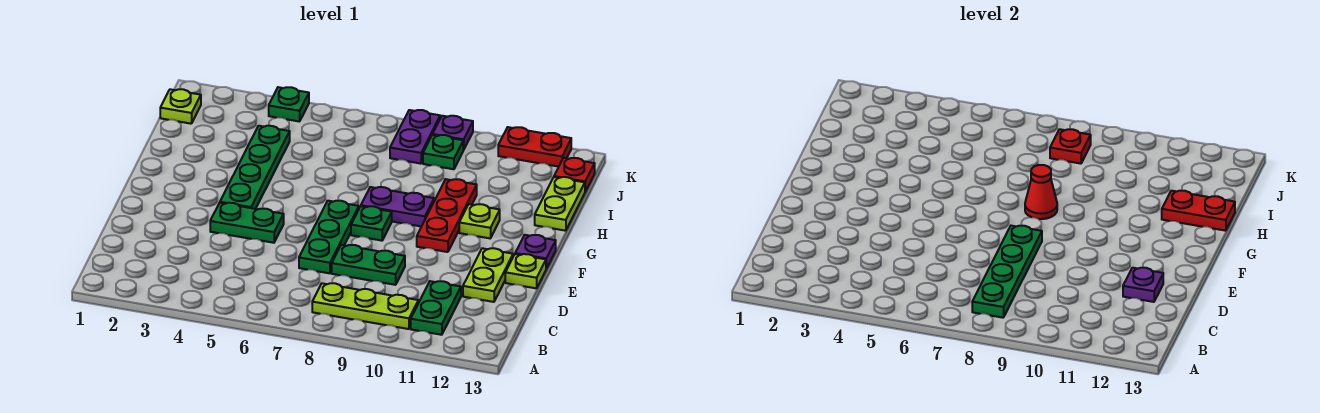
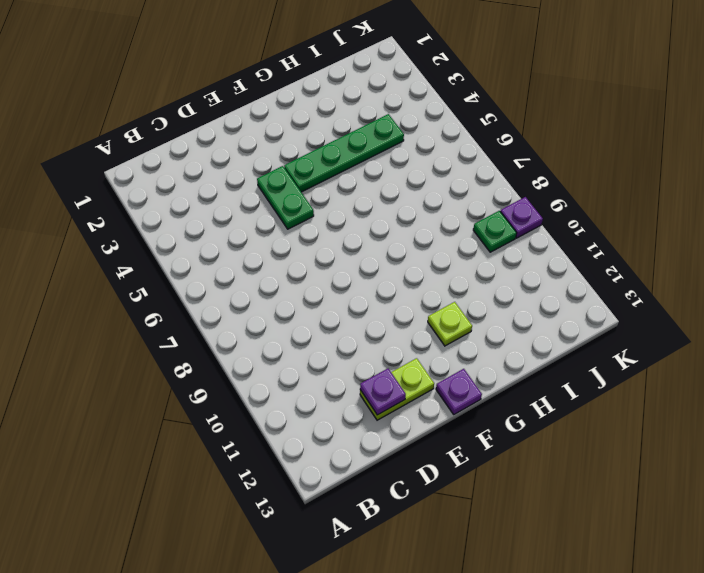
none -> lime plate B8:B10 level 1
none -> green plate B11:C11 level 1
none -> green plate D7:F7 level 1

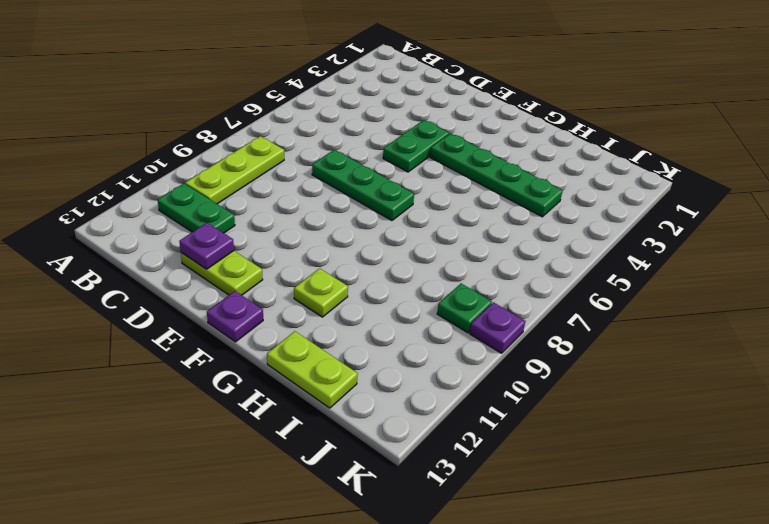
none -> green plate D8:D9 level 1
none -> lime plate E13 level 1
none -> green plate F8 level 1

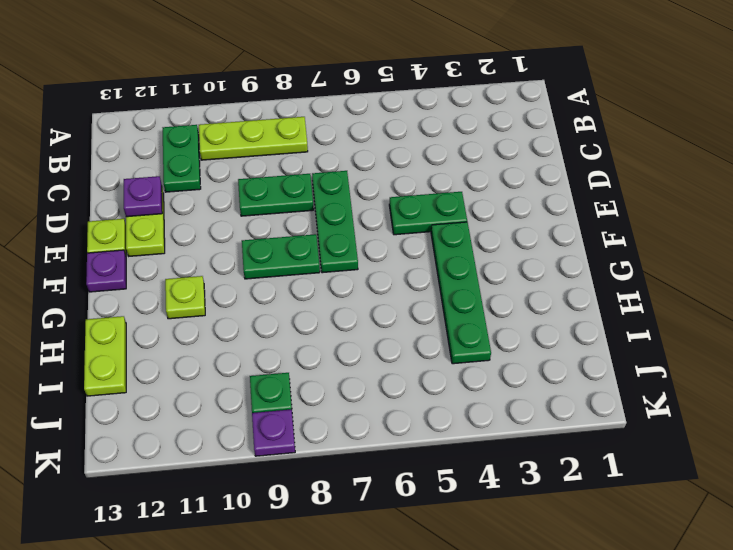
green plate F8:F9 level 1 -> green plate F8 level 1
none -> red plate F10:H10 level 1
none -> purple plate G8:G9 level 1
none -> lime plate J1 level 1

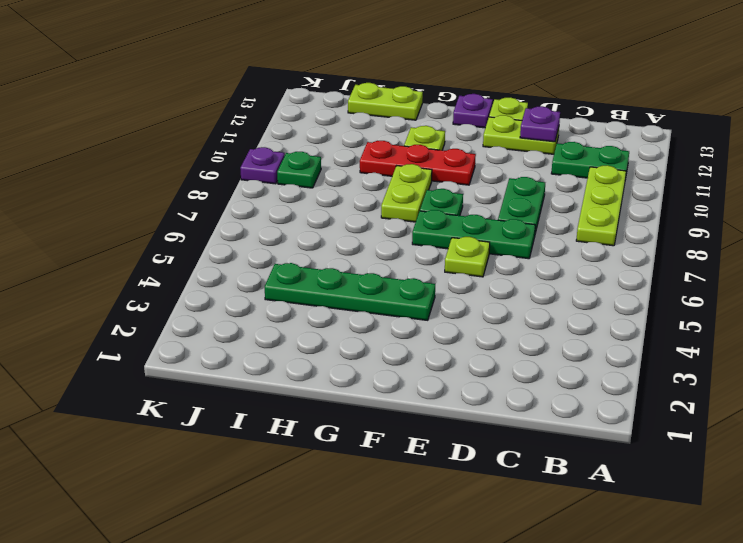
lime plate E6 level 1 -> lime plate J1 level 1
lime plate G8:G9 level 1 -> purple plate G8:G9 level 1
none -> green plate E4:E5 level 1
none -> purple plate J8:K8 level 1
none -> red plate J13 level 1

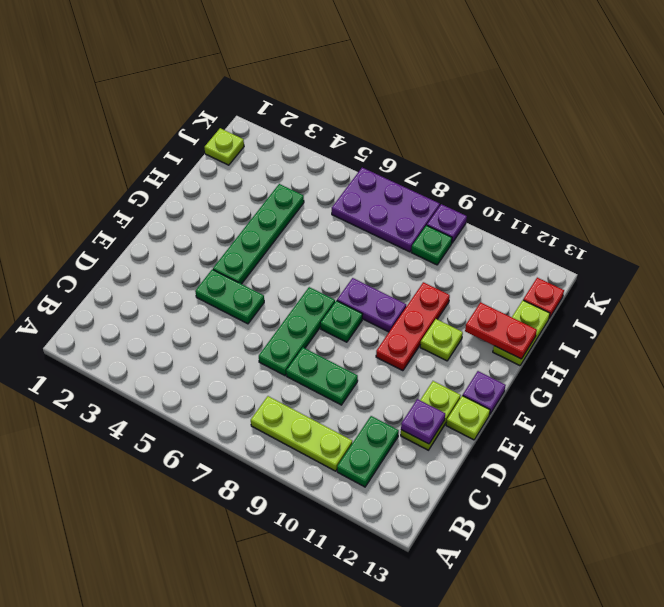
purple plate J6:K8 level 1 -> purple plate J8:K8 level 1
none -> green plate K4 level 1
none -> red plate K11:K12 level 1
none -> green plate B8:E8 level 2

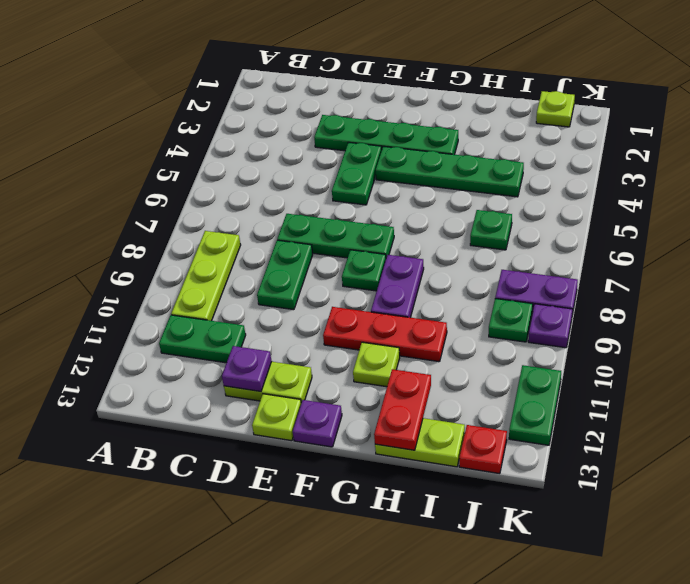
green plate D3:G3 level 1 -> green plate B8:E8 level 2
green plate I6 level 1 -> green plate K4 level 1
green plate K11:K12 level 1 -> red plate K11:K12 level 1
none -> red cone G8 level 2
none -> red plate J8 level 2

